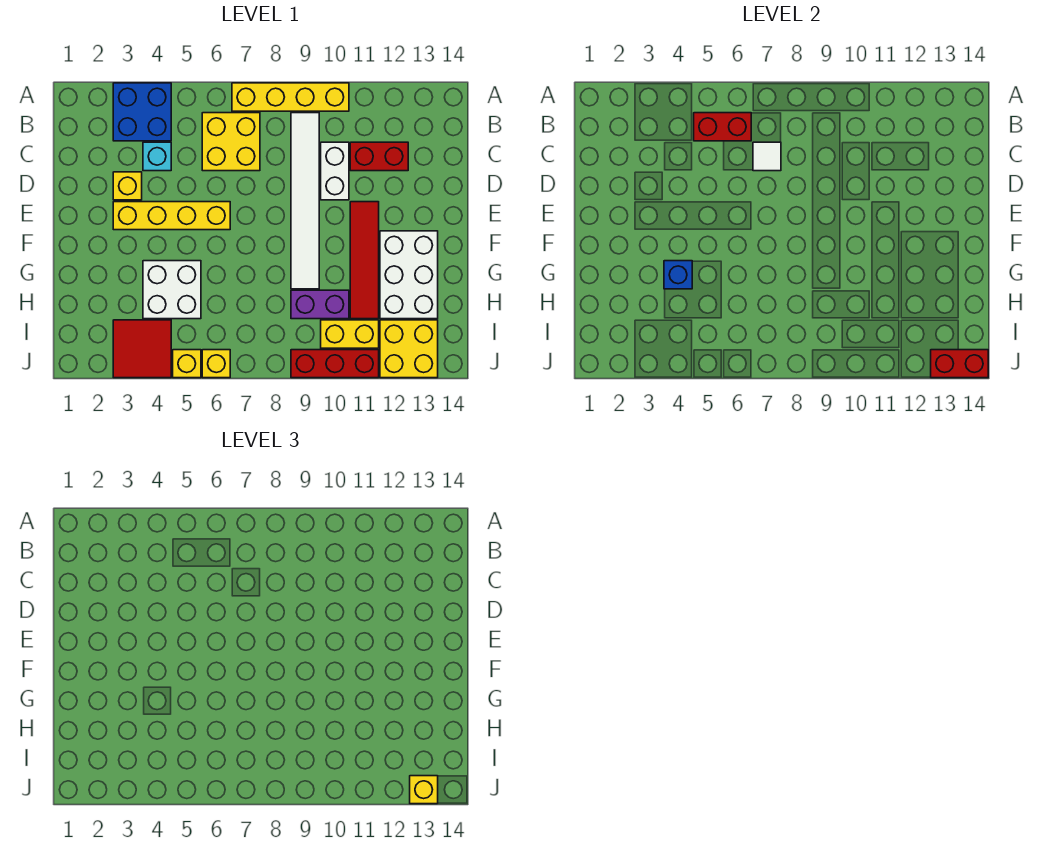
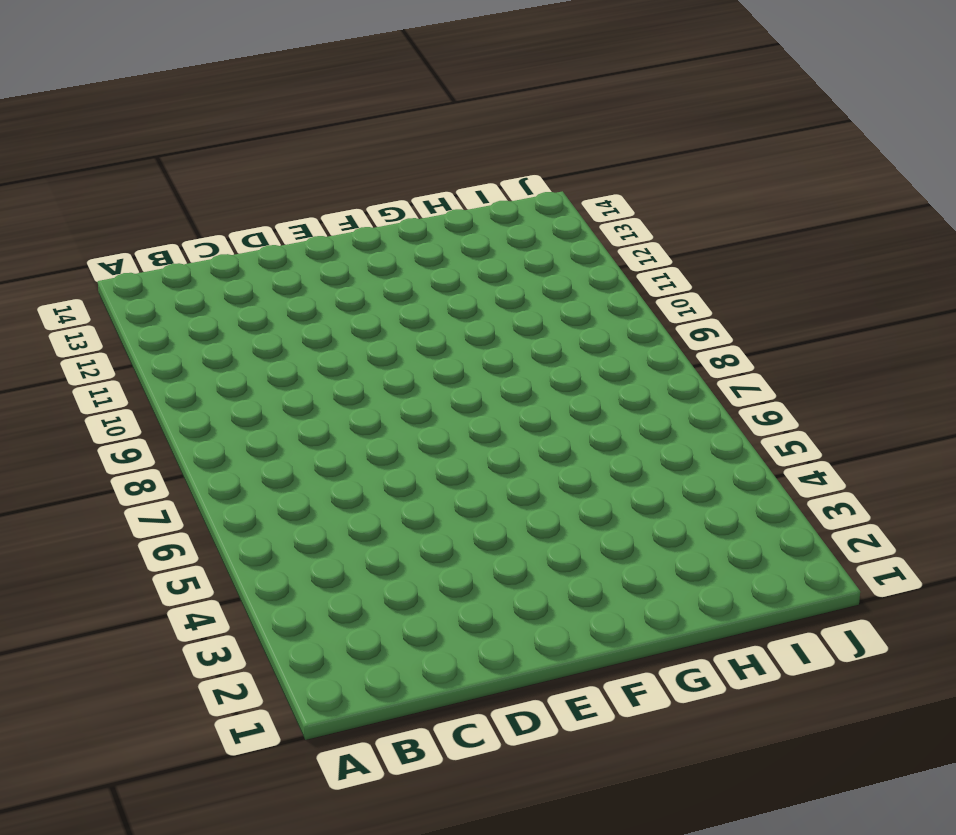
none -> blue brick A3:B4 level 1
none -> yellow brick A7:A10 level 1
none -> yellow brick B6:C7 level 1

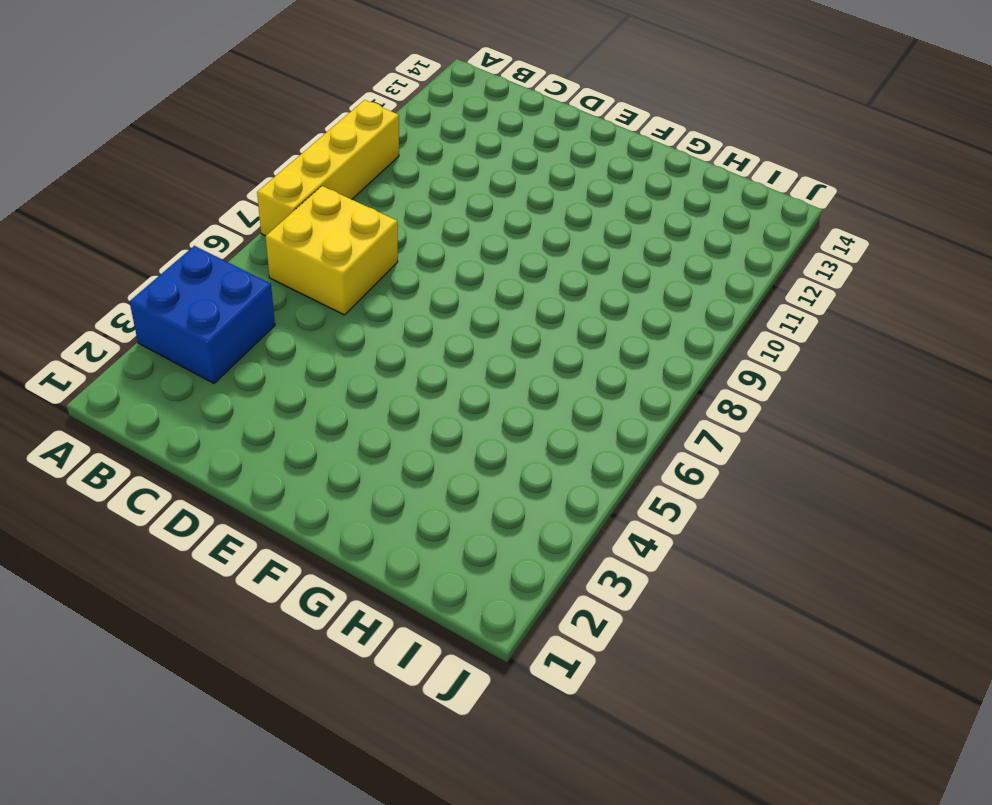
none -> white tile B9:G9 level 1
none -> cyan brick C4 level 1
none -> white brick C10:D10 level 1

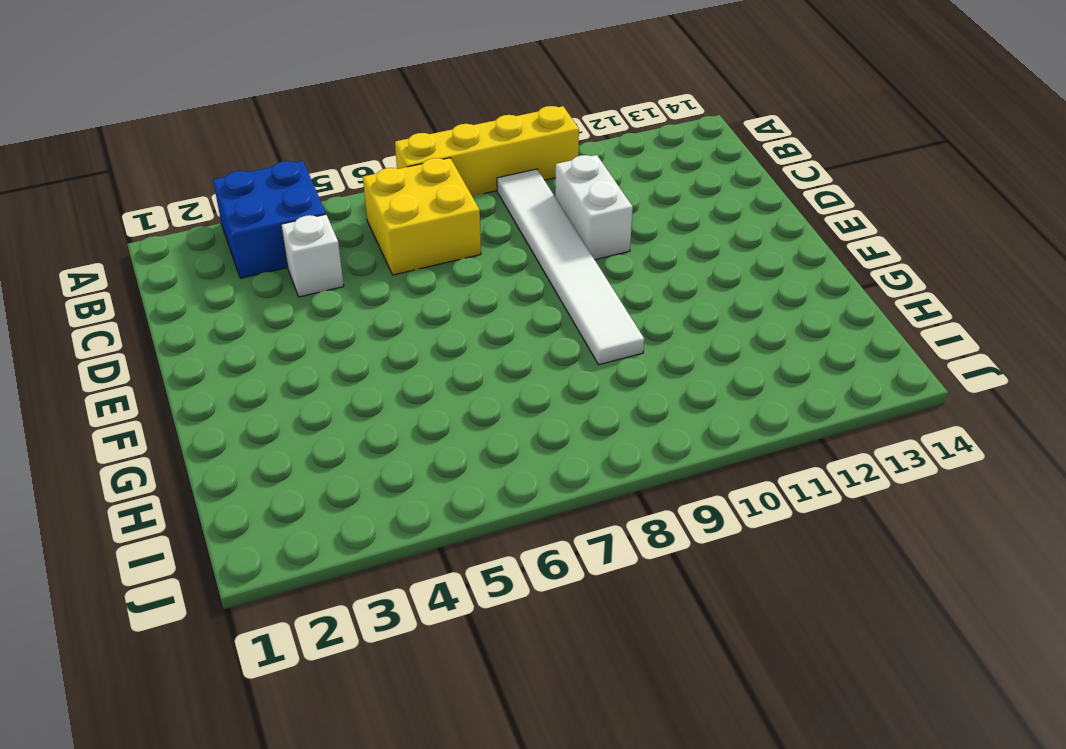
white brick C4 level 1 -> cyan brick C4 level 1
none -> red brick C11:C12 level 1
none -> yellow brick D3 level 1
none -> yellow brick E3:E6 level 1

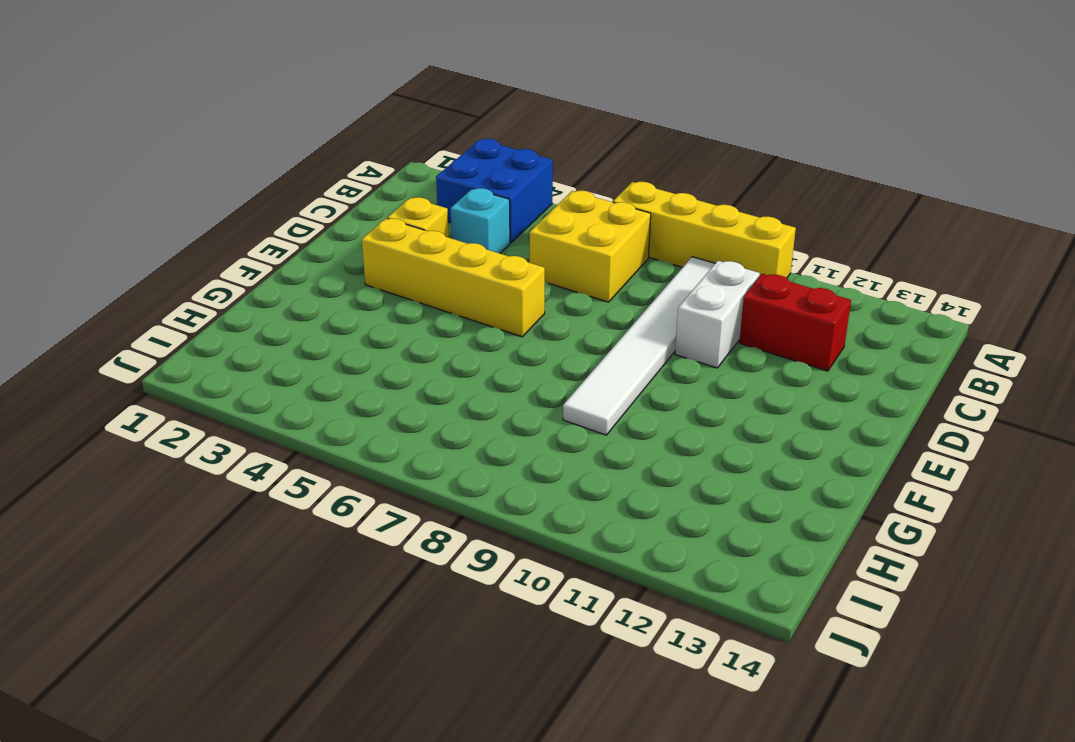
none -> red tile E11:H11 level 1
none -> white brick F12:H13 level 1
none -> white brick G4:H5 level 1

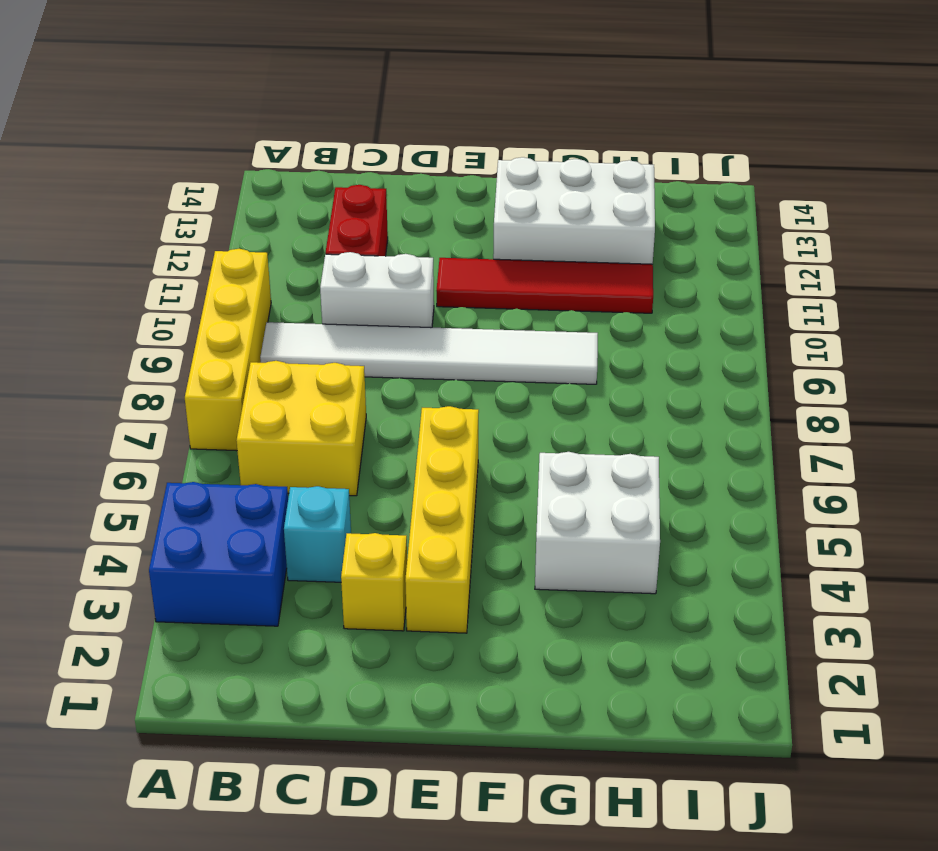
none -> purple brick H9:H10 level 1
none -> red tile I3:J4 level 1
none -> yellow brick I10:I11 level 1

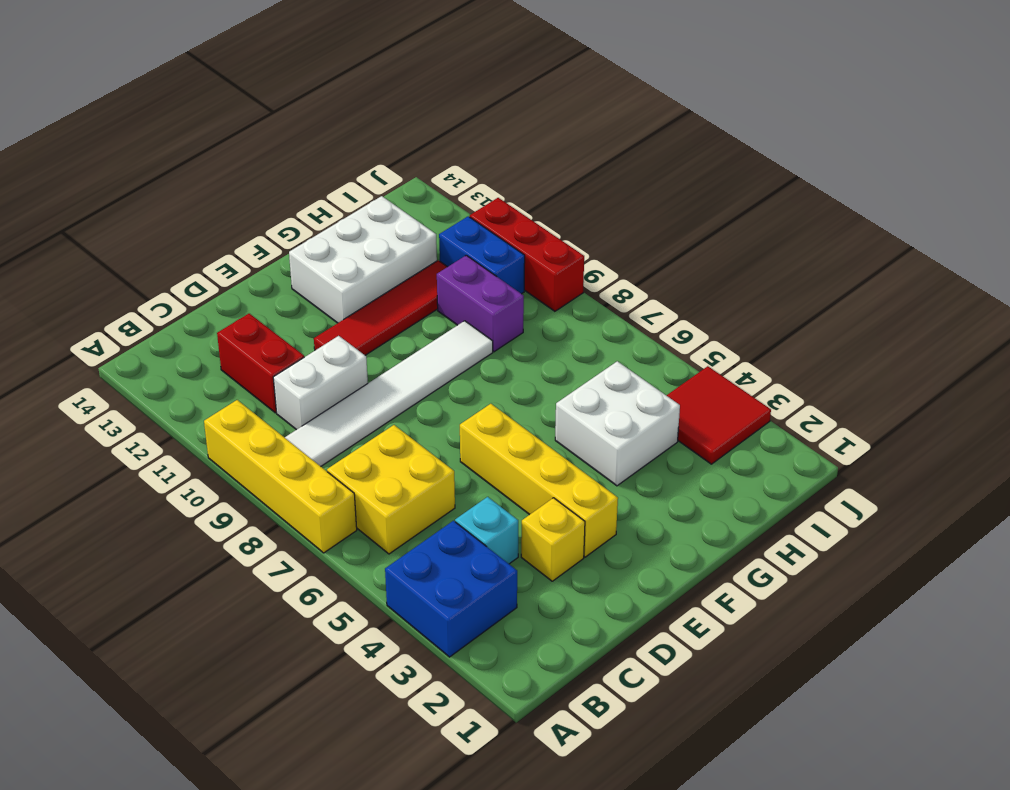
blue brick I10:I11 level 1 -> yellow brick I10:I11 level 1
none -> yellow brick I12:J13 level 1
none -> yellow brick J5 level 1
none -> yellow brick J6 level 1

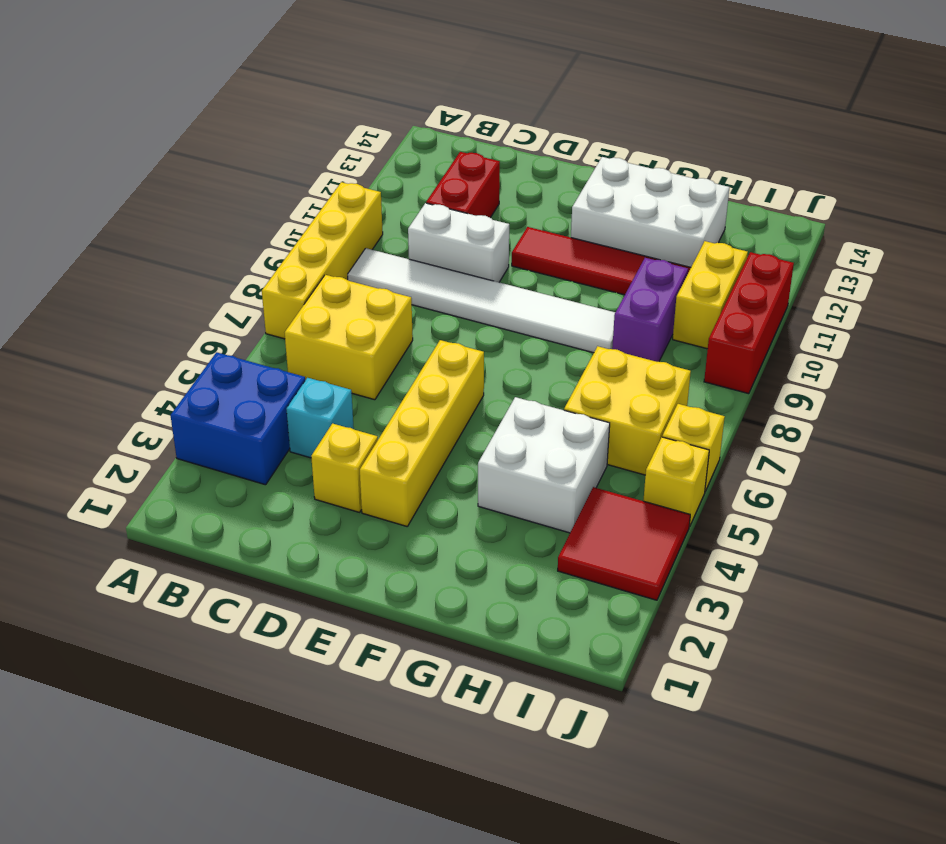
yellow brick H6:I7 level 1 -> yellow brick I12:J13 level 1
none -> red brick B5:B6 level 2
none -> white tile C7 level 2
none -> blue brick G4 level 2

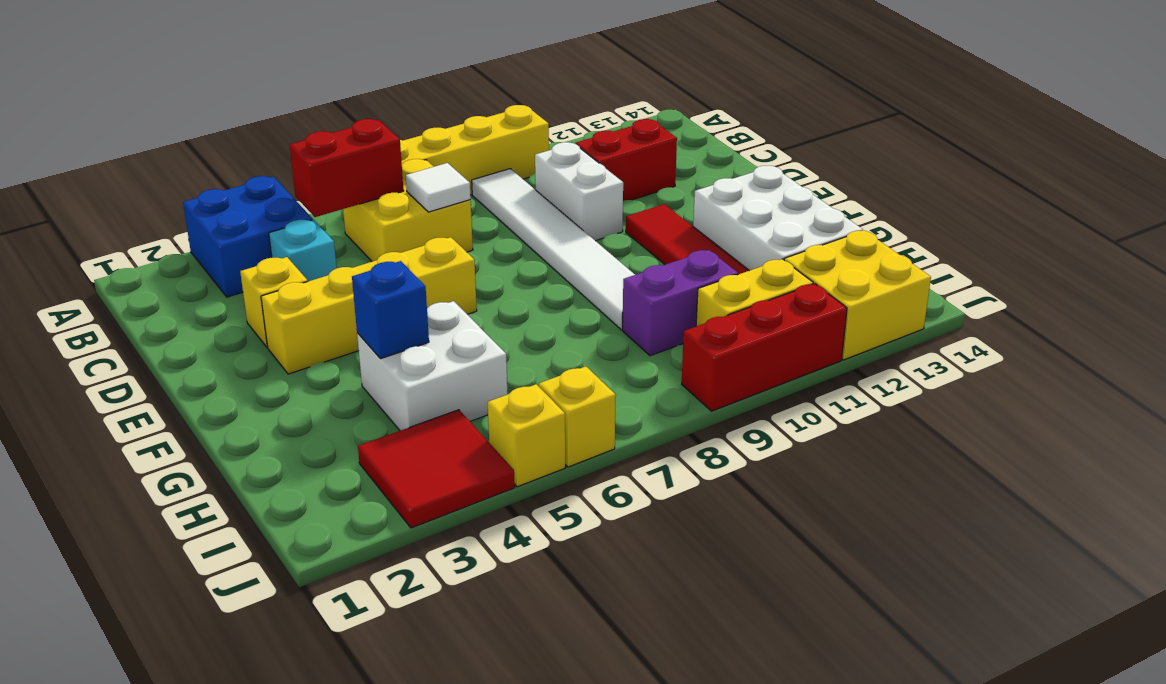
none -> red brick J13:J14 level 2
none -> yellow brick J13 level 3

